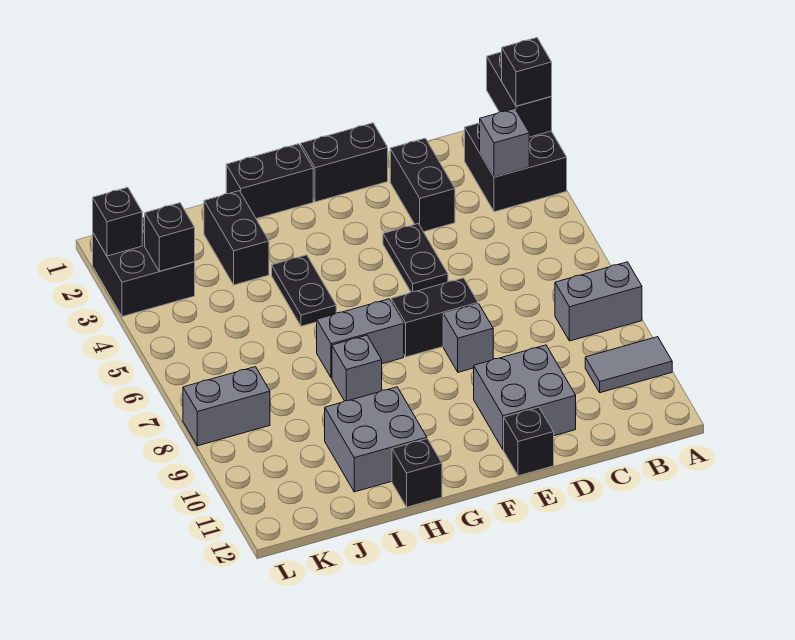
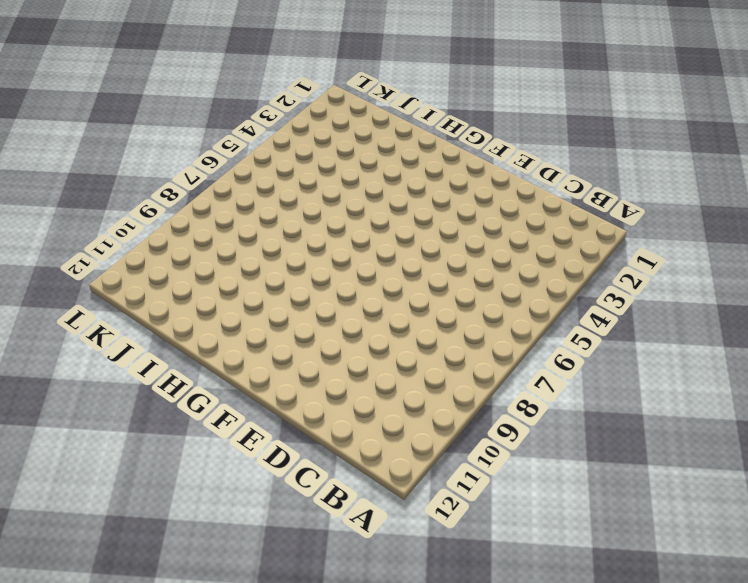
none -> black brick A2:B3 level 1
none -> grey brick A8:B8 level 1
none -> grey tile A10:B10 level 1

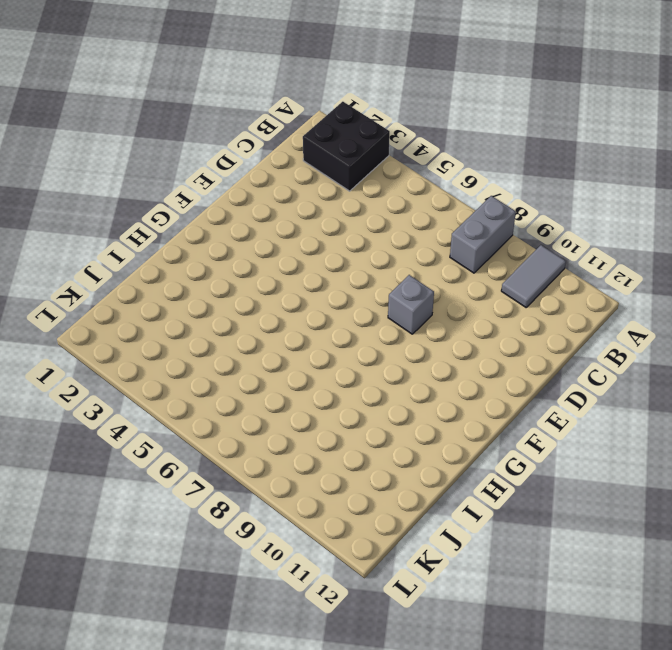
none -> black brick D2:D3 level 1
none -> grey brick D10:E11 level 1
none -> black brick E1:F1 level 1

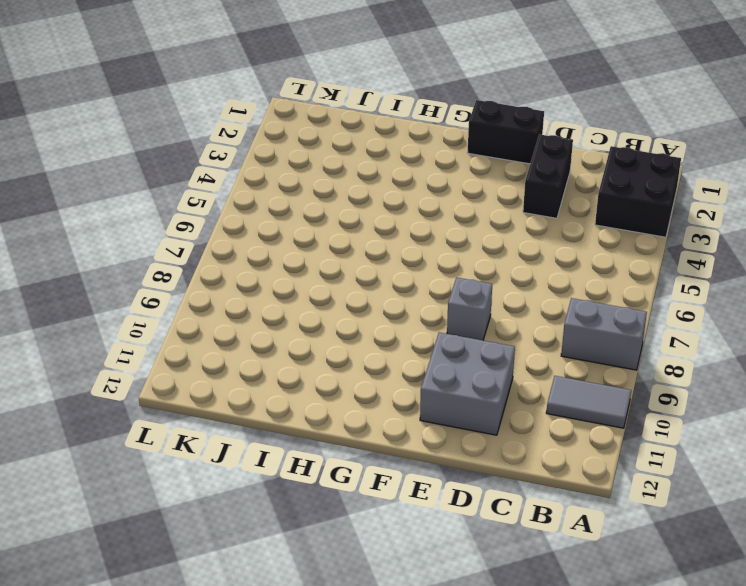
none -> black plate E4:E5 level 1
none -> black brick E7:F7 level 1
none -> black brick E12 level 1

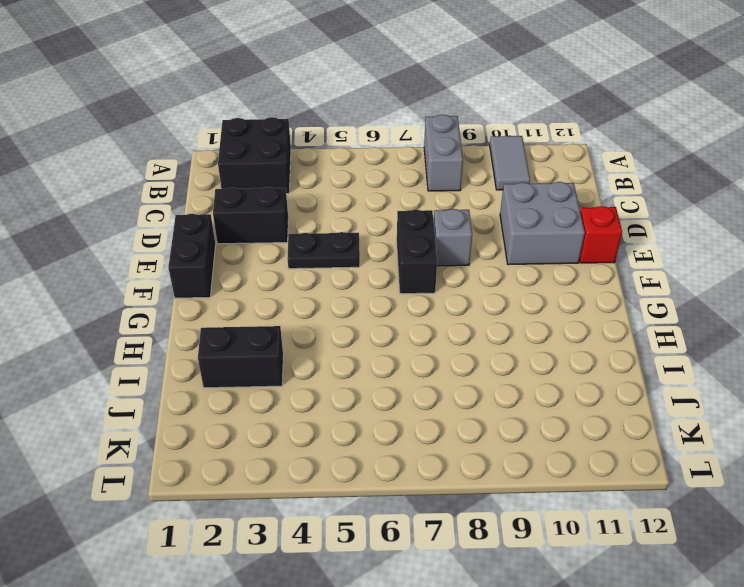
red brick E12 level 1 -> black brick E12 level 1
none -> black brick G1:H1 level 1
none -> grey brick G7:H7 level 1
none -> black plate H4:H5 level 1

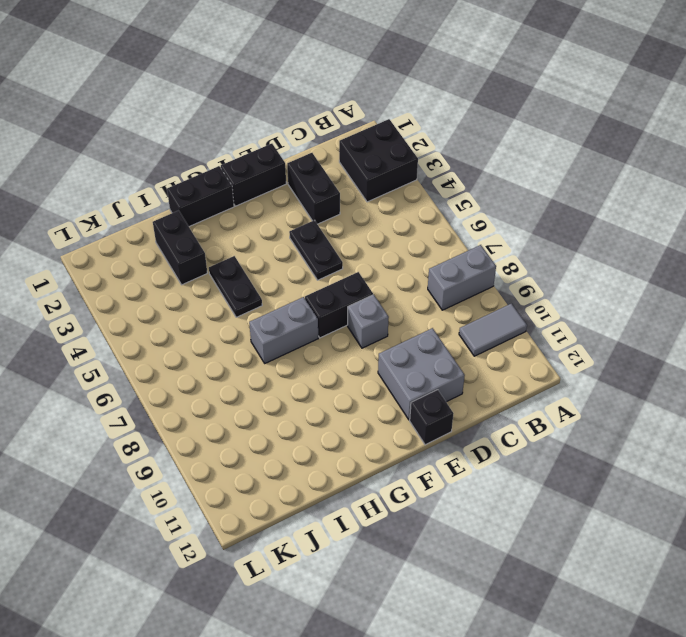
none -> grey brick H8 level 1
none -> grey brick H10:I11 level 1
none -> black brick H12 level 1

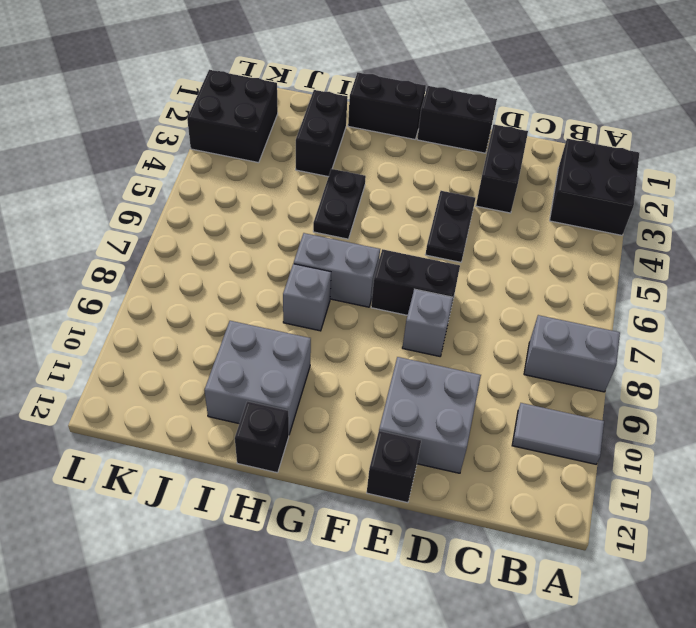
none -> grey brick K8:L8 level 1
none -> black brick A1:A2 level 2
none -> grey brick B3 level 2

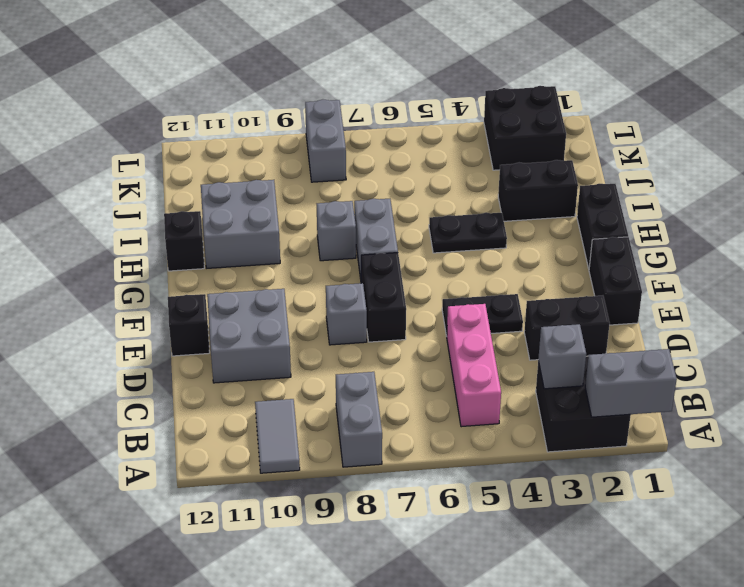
grey brick A1:A2 level 2 -> black brick A1:A2 level 2
pink brick B5:D5 level 1 -> none
none -> black brick K3 level 2
none -> black brick L2 level 2
none -> black brick A2 level 3

